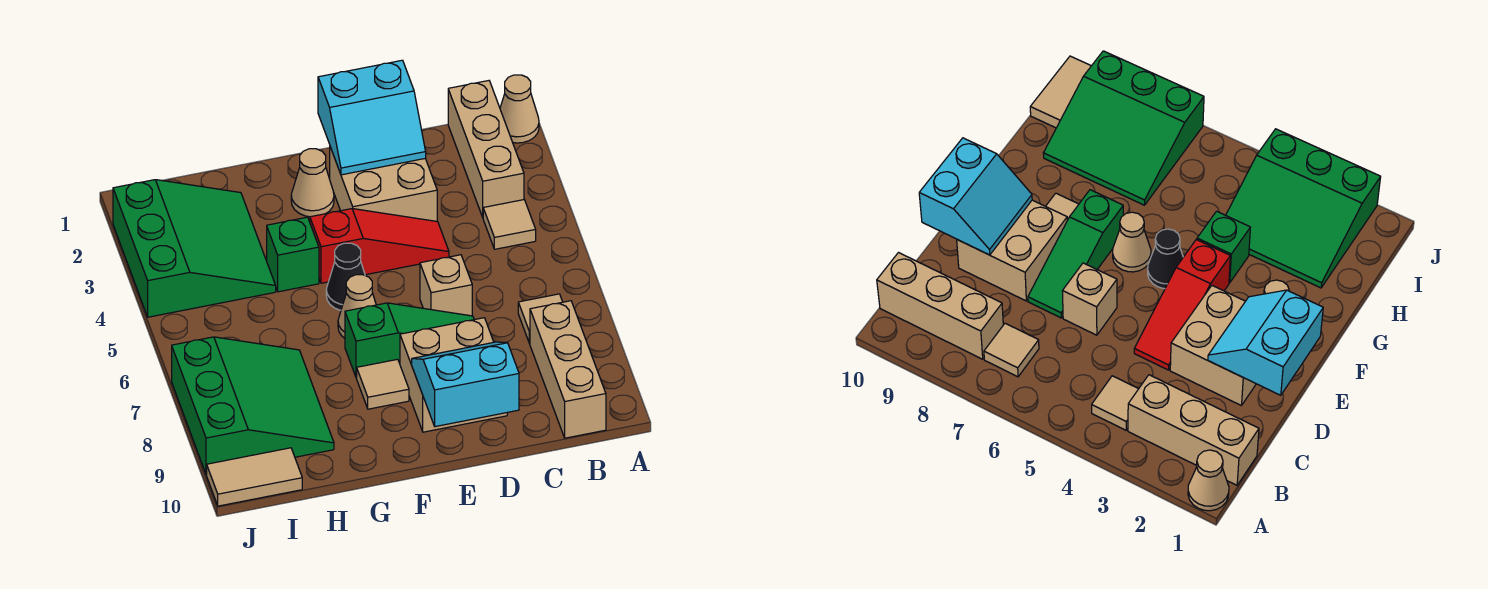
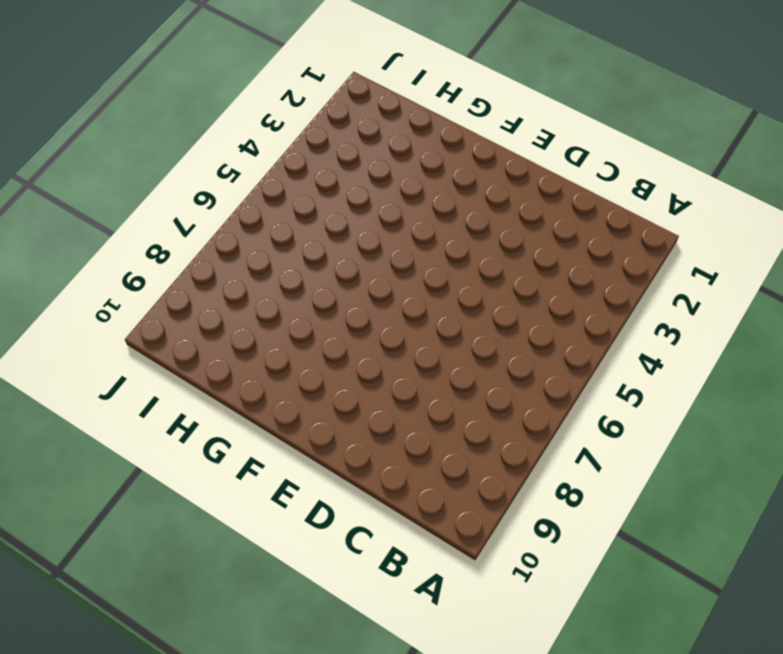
none -> tan cone A1 level 1
none -> tan brick B1:B3 level 1
none -> tan tile B4 level 1

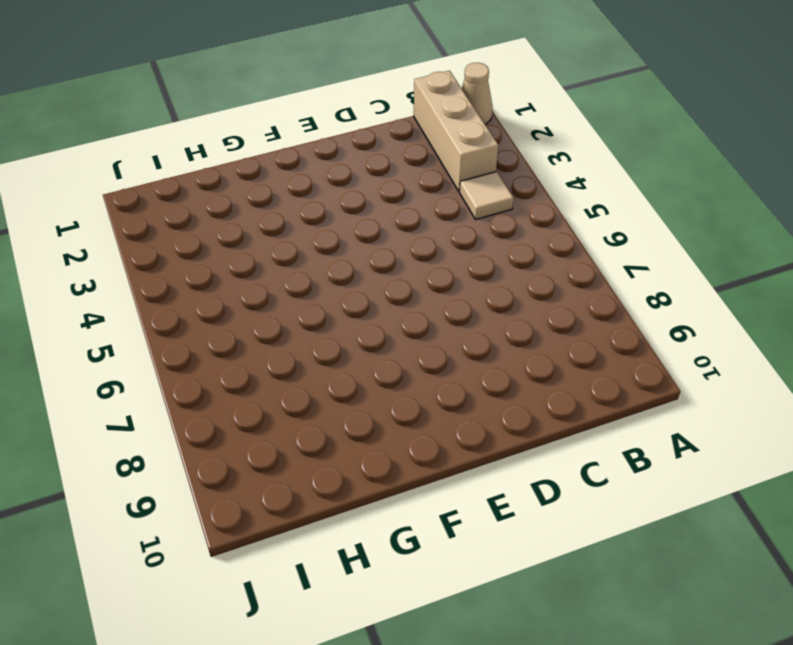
none -> tan tile B7 level 1
none -> tan brick B8:B10 level 1
none -> tan brick D2:E3 level 1

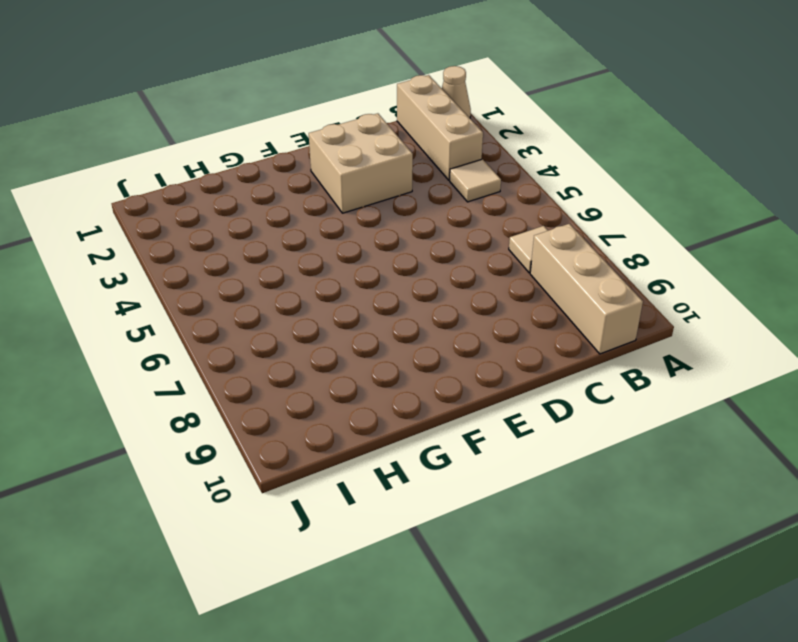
none -> red slope D4:F4 level 1 top F
none -> tan brick D6 level 1
none -> green slope D7:F7 level 1 top F

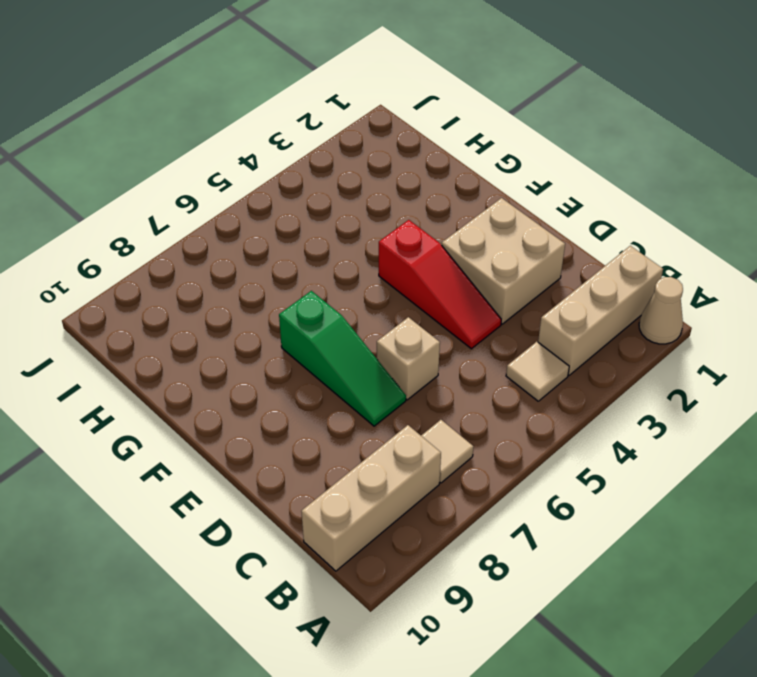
none -> tan brick D8:E9 level 1
none -> tan cone F2 level 1
none -> black cone F5 level 1

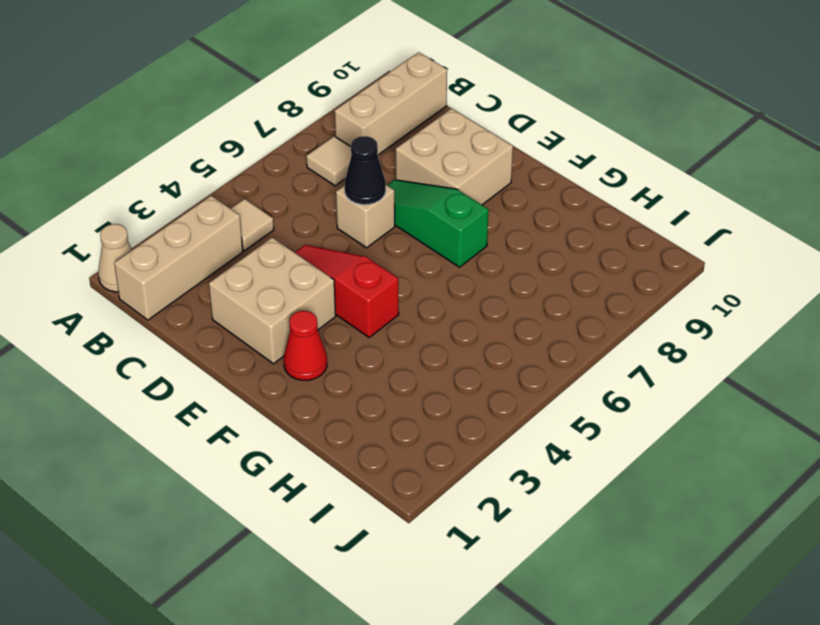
black cone D6 level 2 -> black cone F5 level 1
red cone F2 level 1 -> tan cone F2 level 1
none -> tan cone F6 level 1
none -> tan tile F8 level 1
none -> green brick G4 level 1

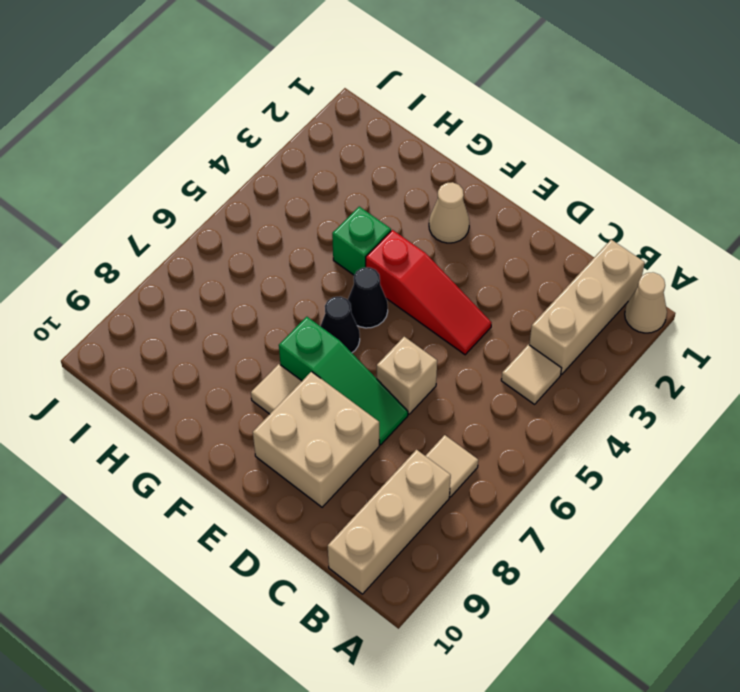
black cone F6 level 1 -> tan cone F6 level 1
none -> tan brick D2:E3 level 1
none -> green slope H2:J4 level 1 top J
none -> green slope H7:J9 level 1 top J

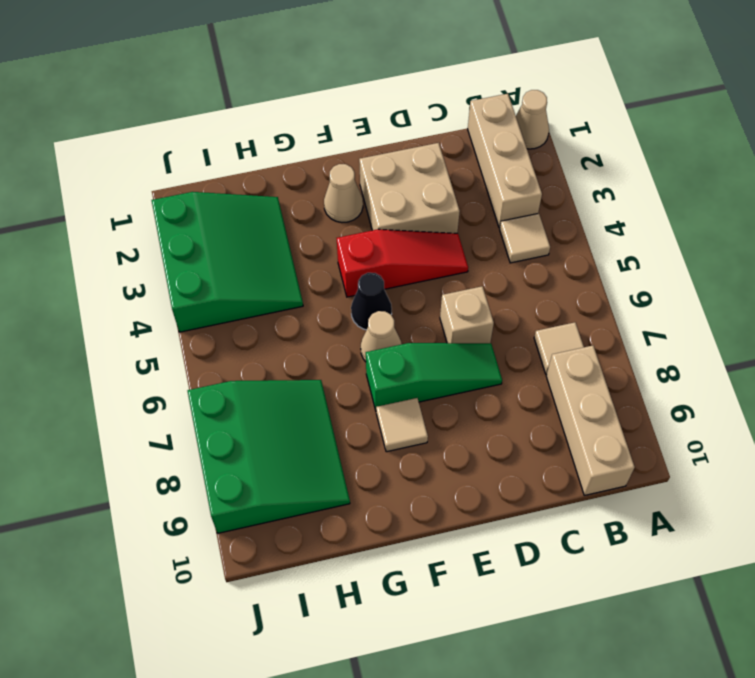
none -> tan brick D8:E9 level 1
none -> green brick G4 level 1
none -> tan tile I10:J10 level 1

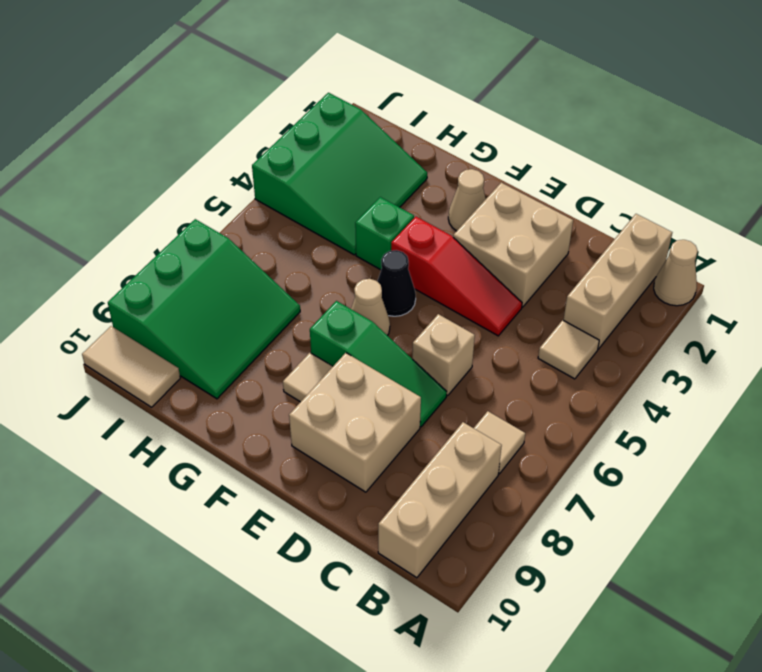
none -> cyan slope D1:E2 level 2 top 1
none -> cyan slope D9:E10 level 2 top 10

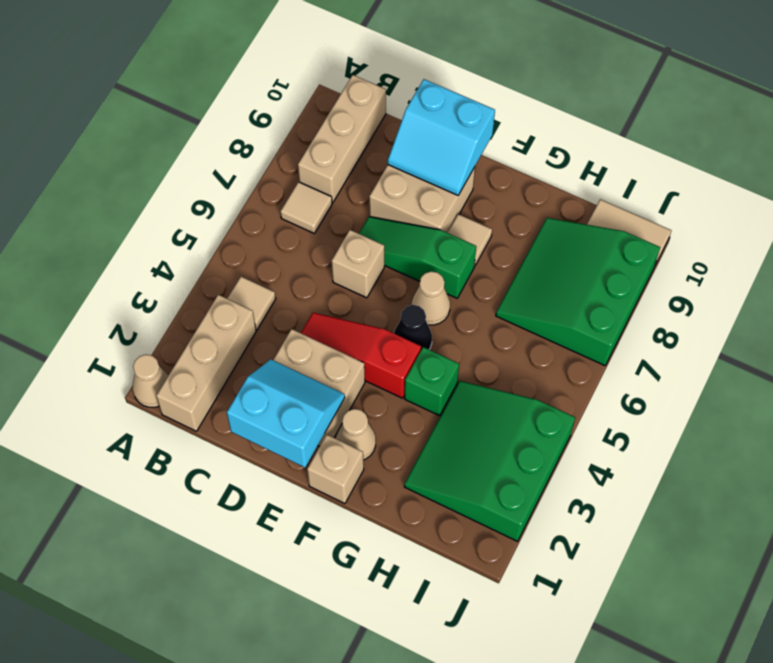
tan brick F1 level 1 -> none

